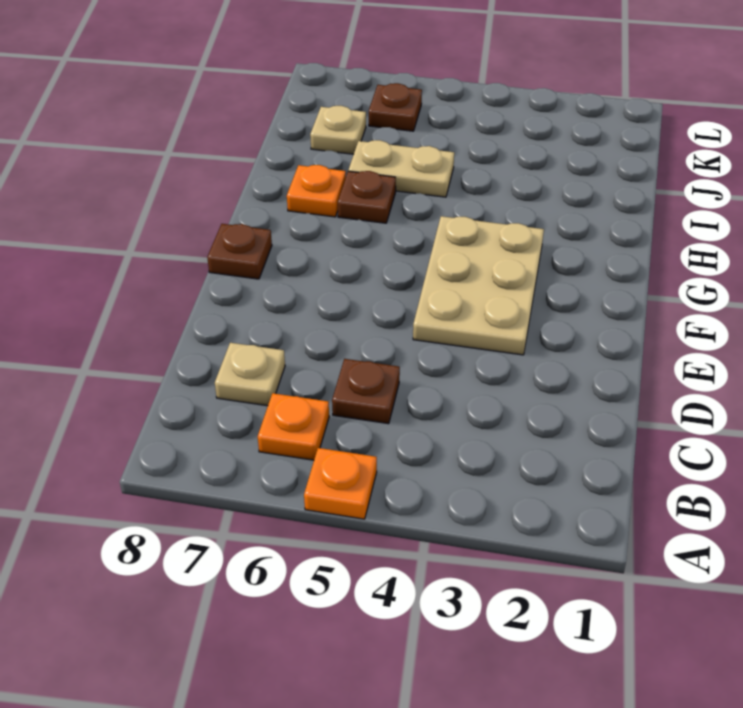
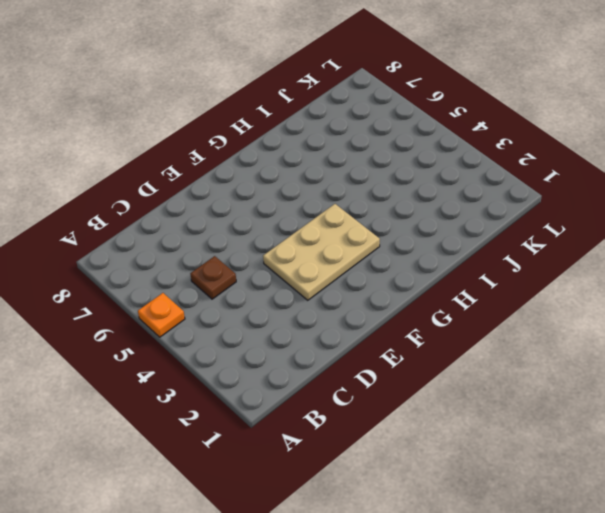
none -> orange plate B6 level 1
none -> tan plate C7 level 1

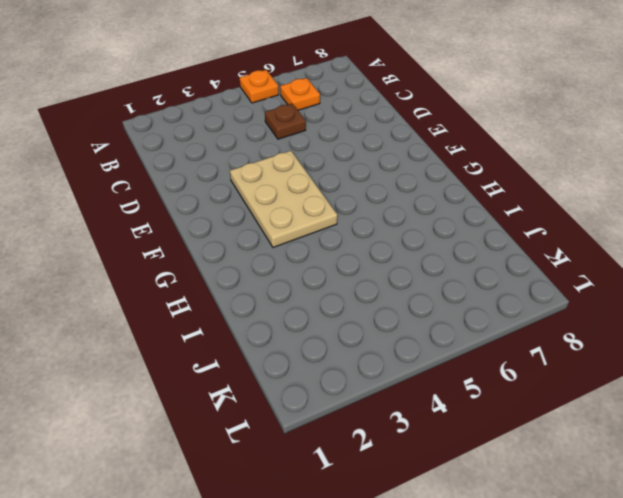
none -> tan plate C7 level 1
none -> brown plate F8 level 1

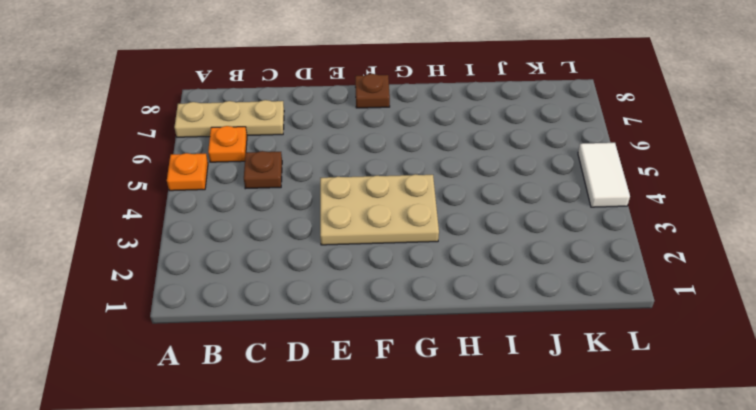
tan plate A7:C7 level 1 -> tan plate C7 level 1
white tile L4:L5 level 1 -> none
none -> brown plate H6 level 1
none -> orange plate H7 level 1

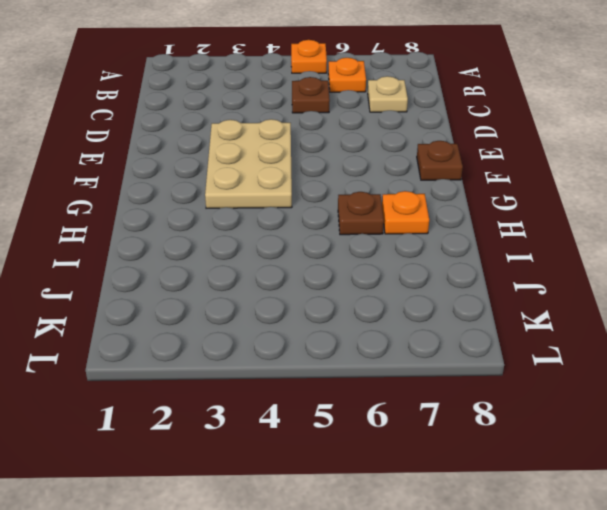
none -> tan plate I5:I6 level 1
none -> tan plate J7 level 1

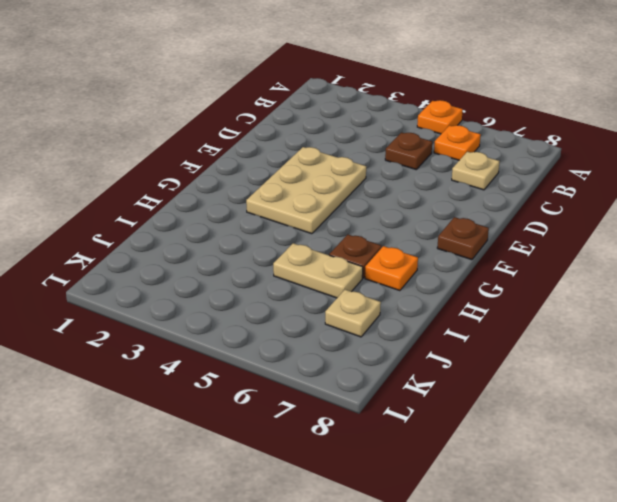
none -> brown plate K6 level 1

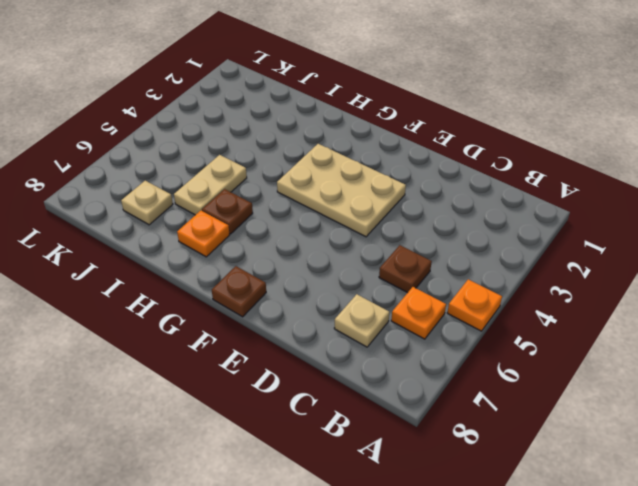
none -> brown plate K6 level 1

